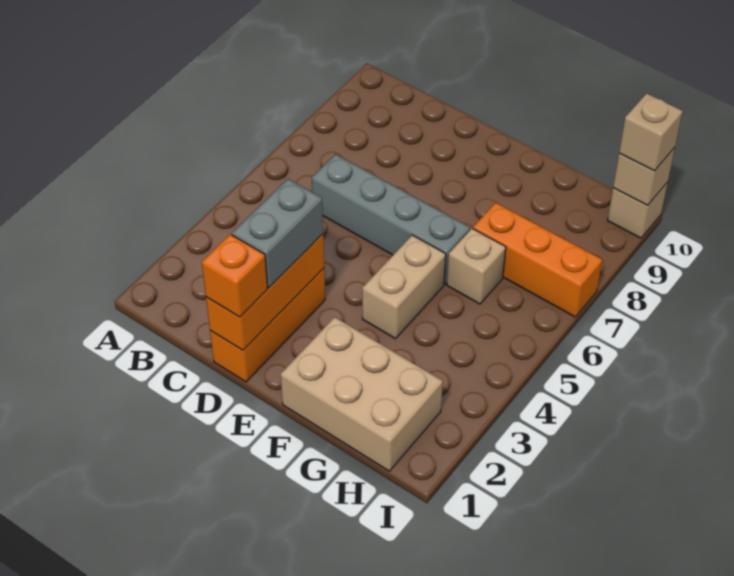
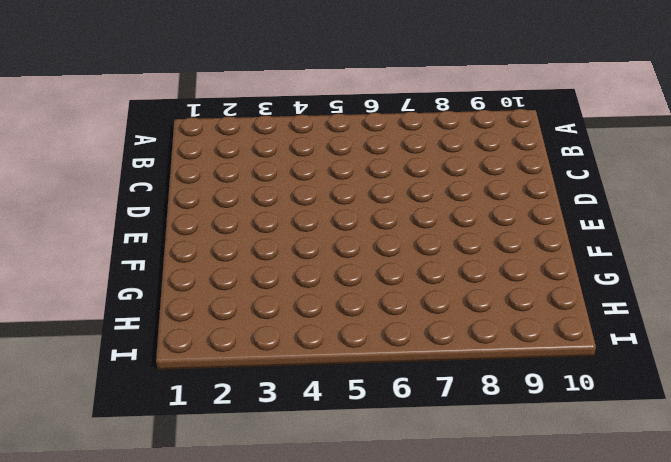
none -> grey brick C6:F6 level 1
none -> orange brick D1:D3 level 1
none -> tan brick F1:H2 level 1

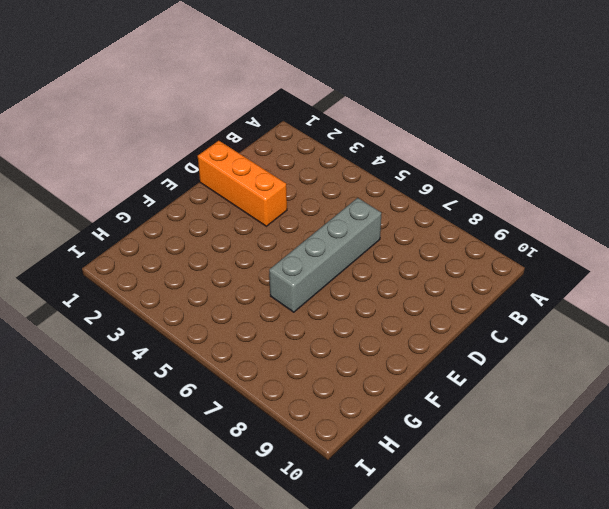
none -> tan brick F1:H2 level 1
none -> tan brick F4:F5 level 1
none -> tan brick G6 level 1

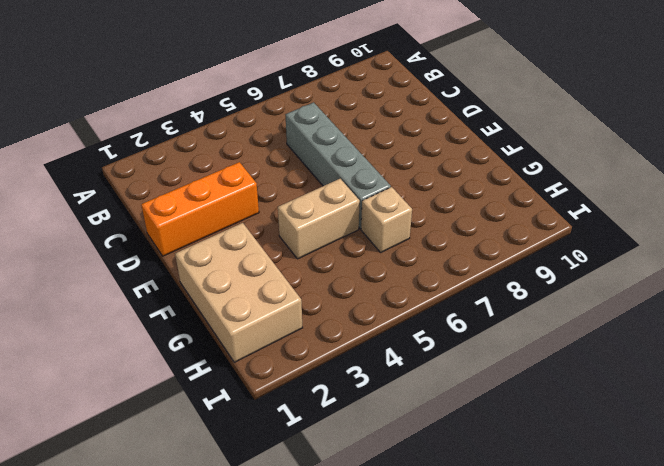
none -> orange brick G7:I7 level 1
none -> tan brick I10 level 1
none -> orange brick D1:D3 level 2

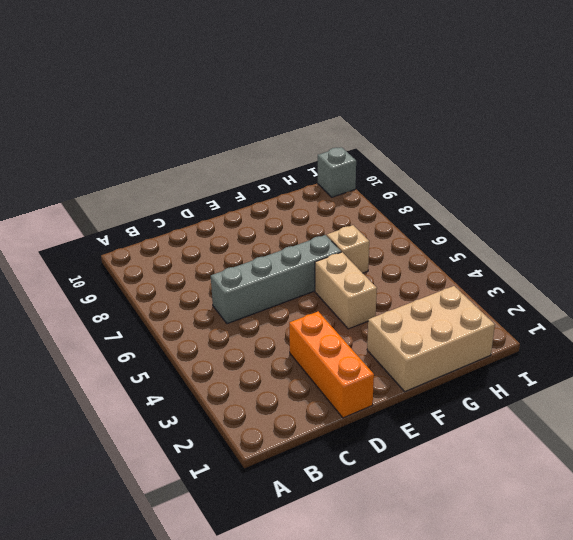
grey brick I10 level 1 -> tan brick I10 level 1
none -> orange brick G7:I7 level 1
none -> orange brick D1:D3 level 2
none -> tan brick I10 level 2

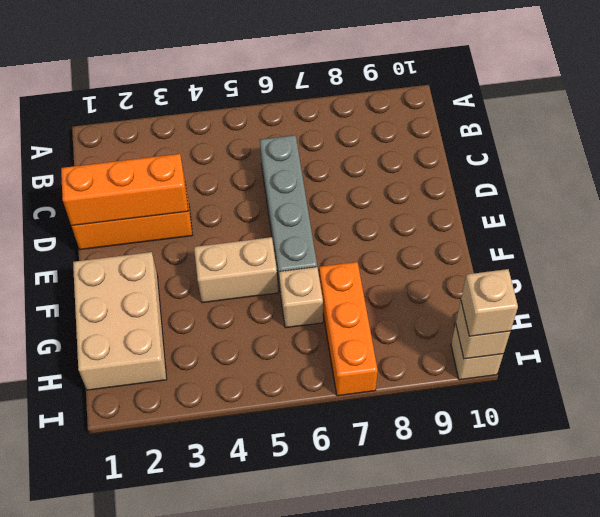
none -> orange brick D1 level 3
none -> grey brick D2:D3 level 3

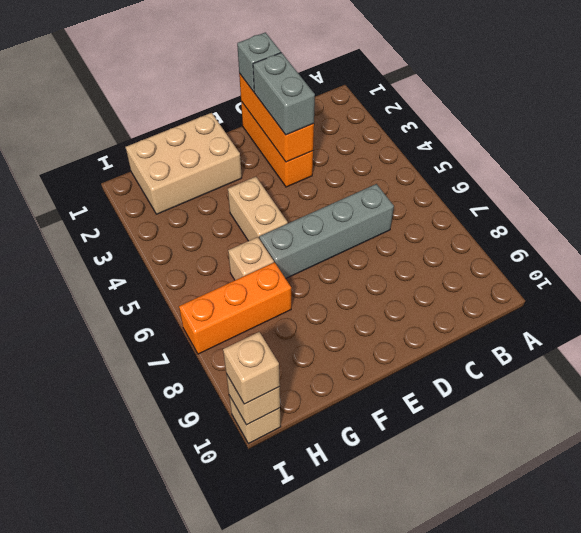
grey brick D1 level 3 -> orange brick D1 level 3

